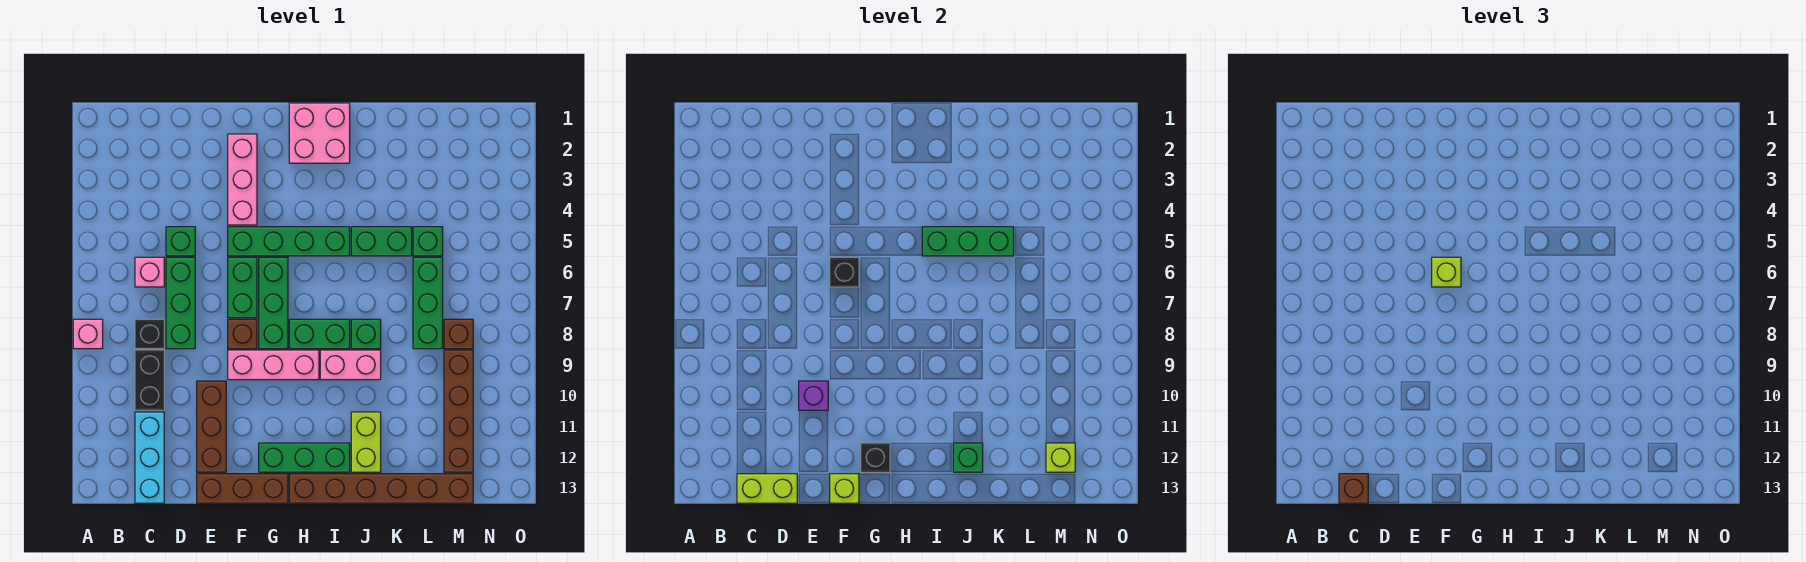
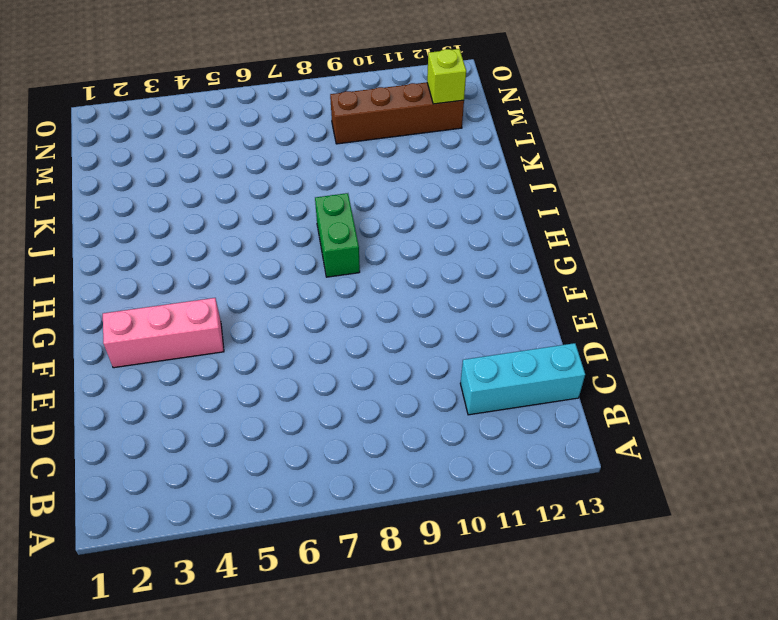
none -> pink brick A8 level 1
none -> pink brick C6 level 1
none -> black brick C8 level 1
none -> black brick C9:C10 level 1

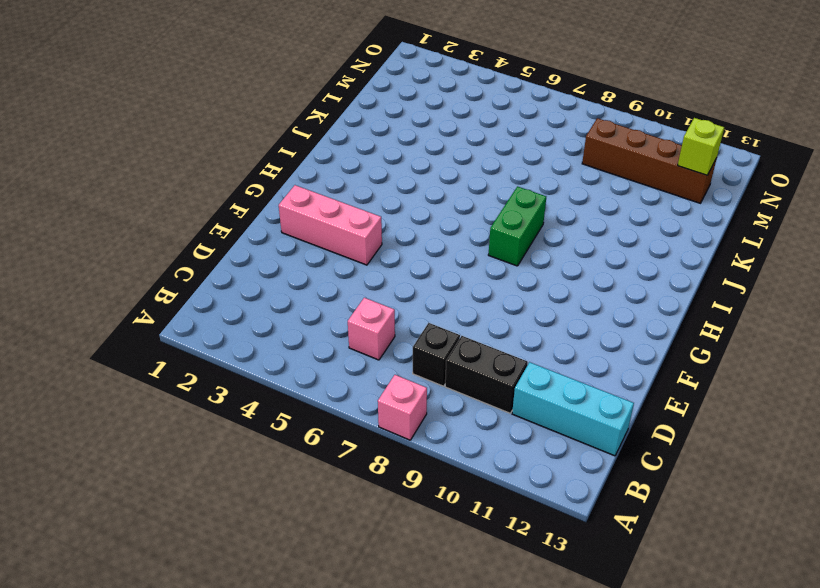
none -> green brick D5 level 1
none -> green brick D6:D8 level 1
none -> brown brick E10:E12 level 1
none -> brown brick E13:G13 level 1

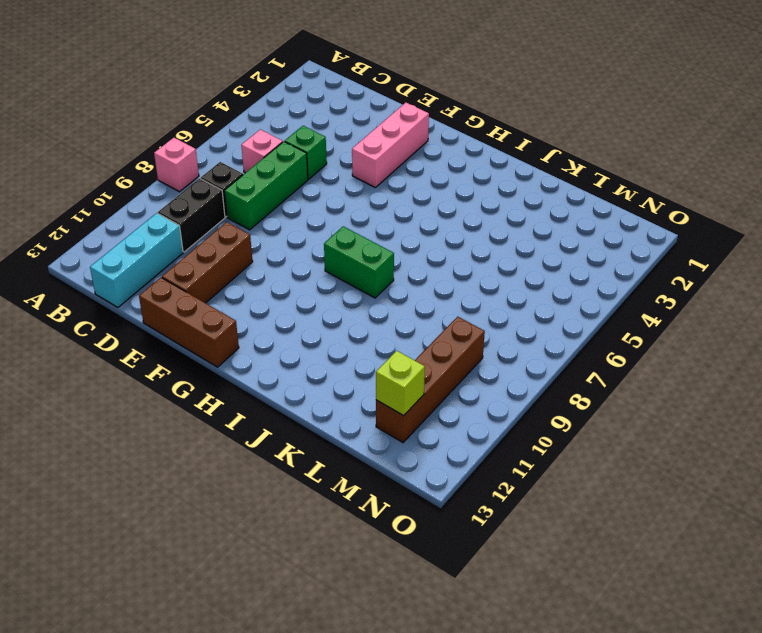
none -> green brick F5:I5 level 1
none -> green brick F6:F7 level 1
none -> brown brick F8 level 1
none -> pink brick F9:H9 level 1

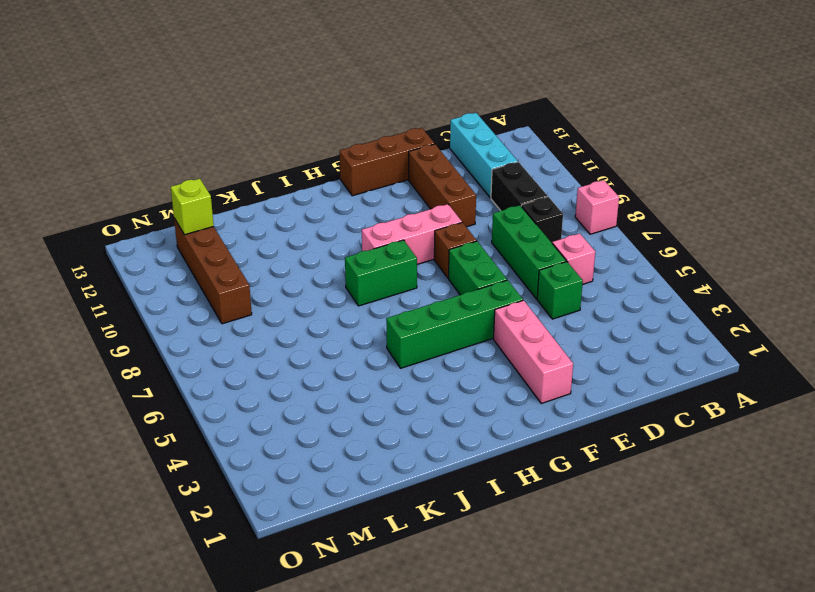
none -> green brick G6:G8 level 1
none -> green brick G12:I12 level 1
none -> pink brick H1:I2 level 1
none -> brown brick H13:M13 level 1

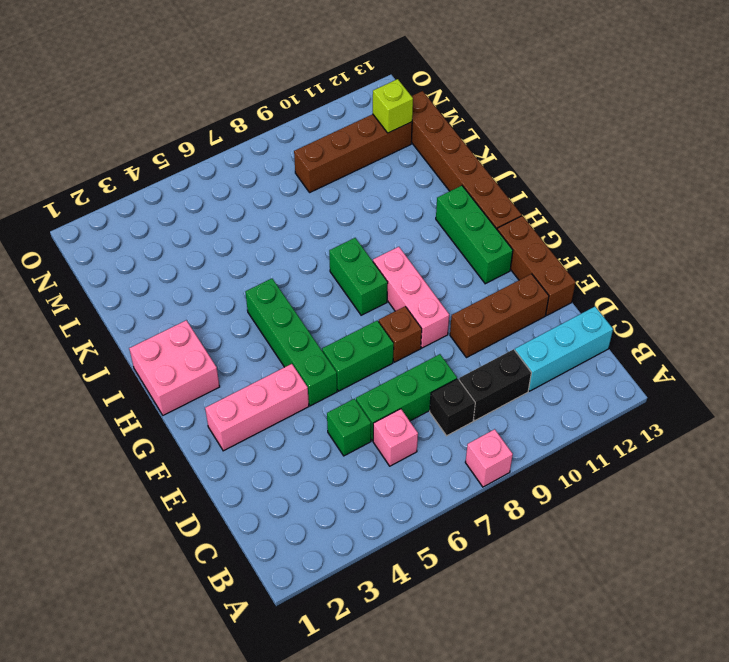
none -> green brick G6:G8 level 1
none -> pink brick I9:J9 level 1
none -> green brick J5:K5 level 1
none -> green brick J8 level 1

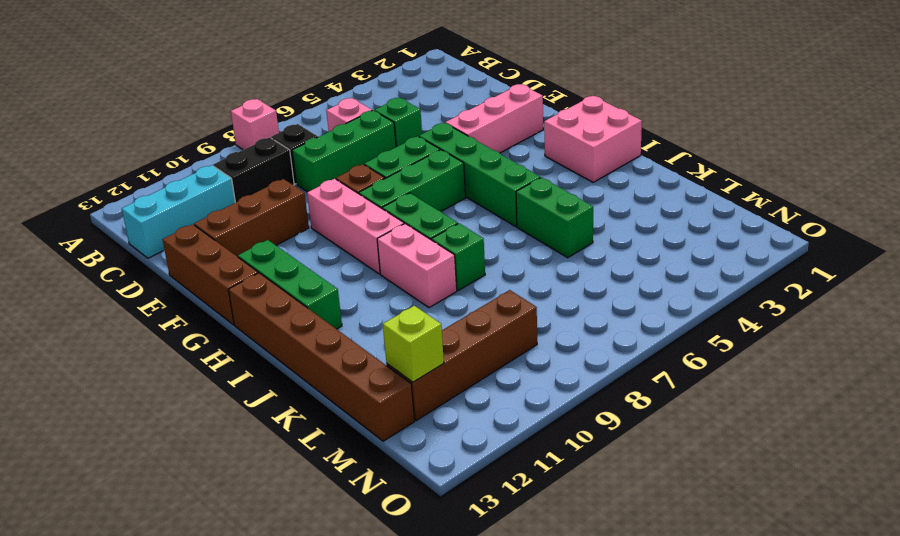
none -> lime brick J11:J12 level 1
none -> green brick L5 level 1
none -> green brick L6:L8 level 1
none -> brown brick M8 level 1

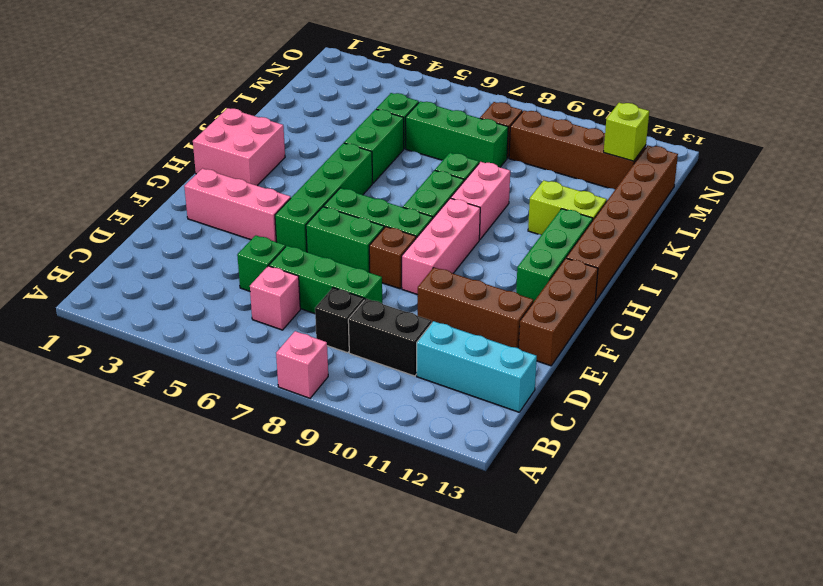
none -> lime brick C13:D13 level 2
none -> purple brick E10 level 2
none -> black brick F6 level 2
none -> lime brick F13 level 2

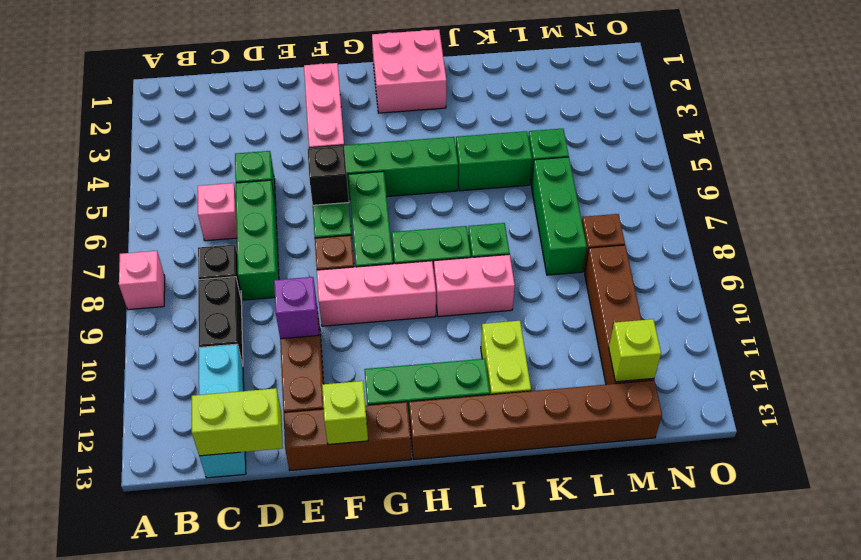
none -> black brick G12 level 2
none -> green brick I5:K5 level 2
none -> green brick J12 level 2
none -> brown brick C13 level 3

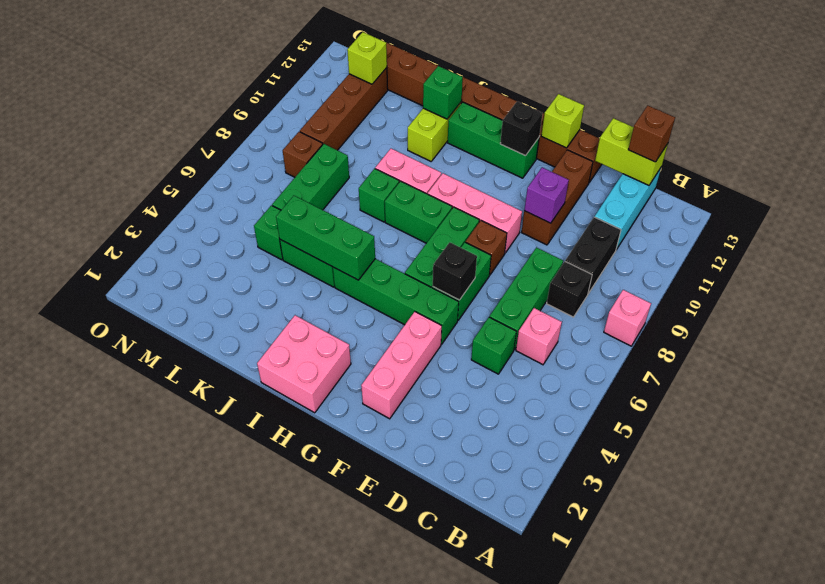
none -> lime brick F6 level 3

